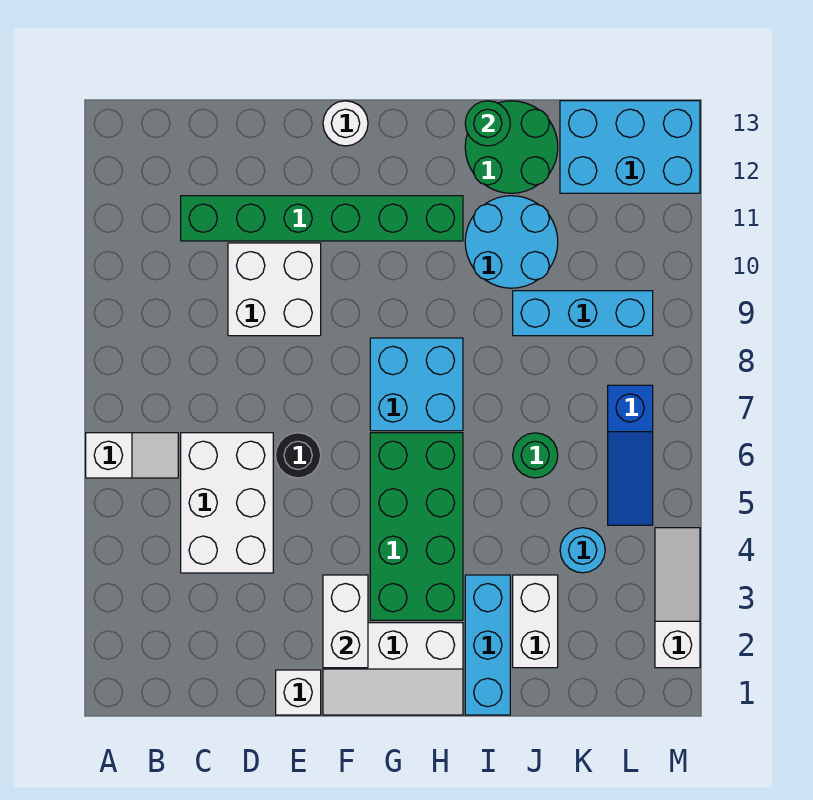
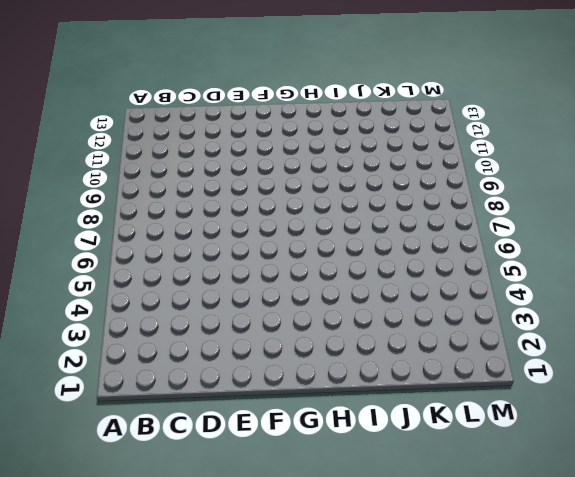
none -> white slope A6:B6 level 1 top A
none -> white brick C4:D6 level 1
none -> green brick C11:H11 level 1

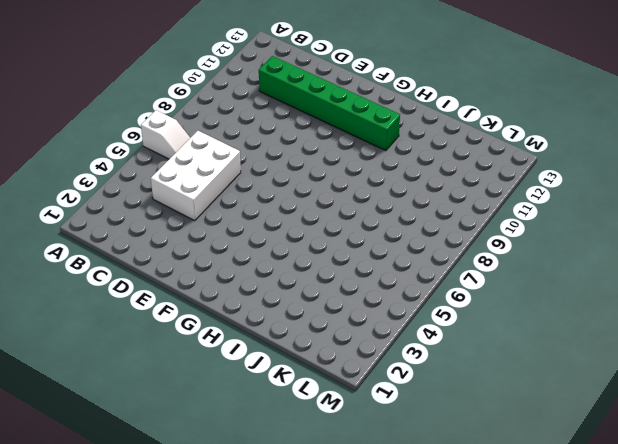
none -> white brick D9:E10 level 1
none -> white brick E1 level 1
none -> black round brick E6 level 1

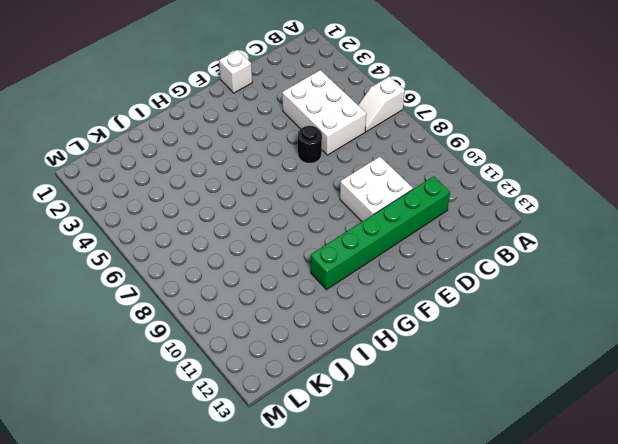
none -> white slope F1:H2 level 1 top 2
none -> white round brick F13 level 1
none -> green brick G3:H6 level 1

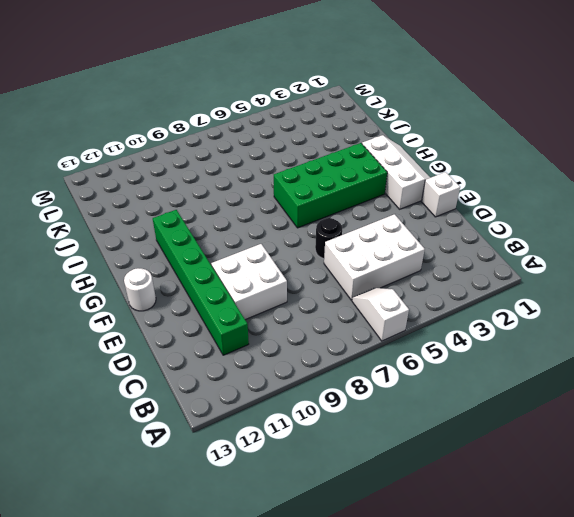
none -> cyan brick G7:H8 level 1
none -> cyan brick I1:I3 level 1
none -> cyan round brick I10:J11 level 1

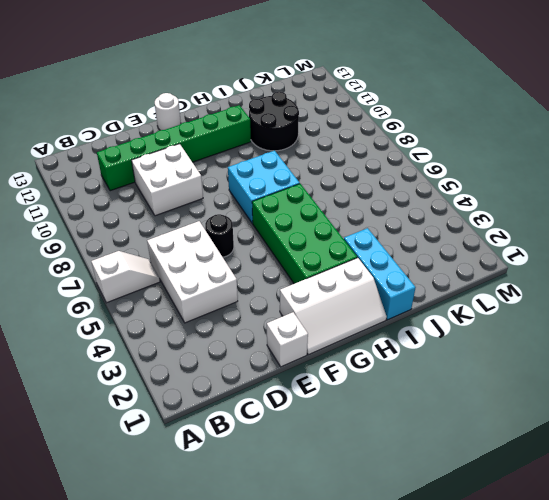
black round brick I10:J11 level 1 -> cyan round brick I10:J11 level 1
none -> green round brick I12:J13 level 1
none -> white brick J2:J3 level 1
none -> green round brick J6 level 1

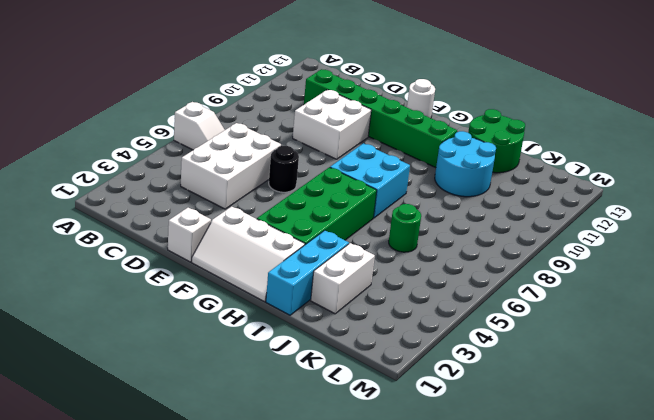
none -> cyan brick J9:L9 level 1
none -> cyan round brick K4 level 1
none -> cyan brick K12:M13 level 1

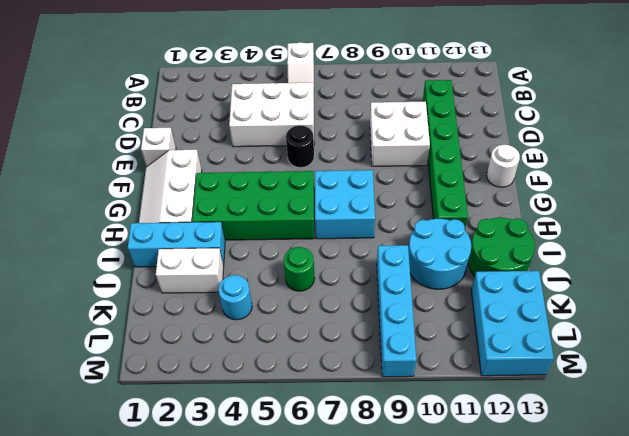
cyan brick J9:M9 level 1 -> cyan brick J9:L9 level 1
none -> blue slope L5:L7 level 1 top 7
none -> white slope M2:M4 level 1 top 2
none -> white brick F2:F3 level 2

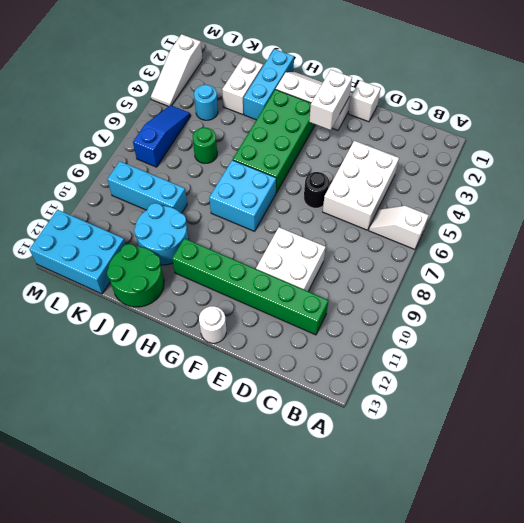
none -> green round brick I13 level 2

